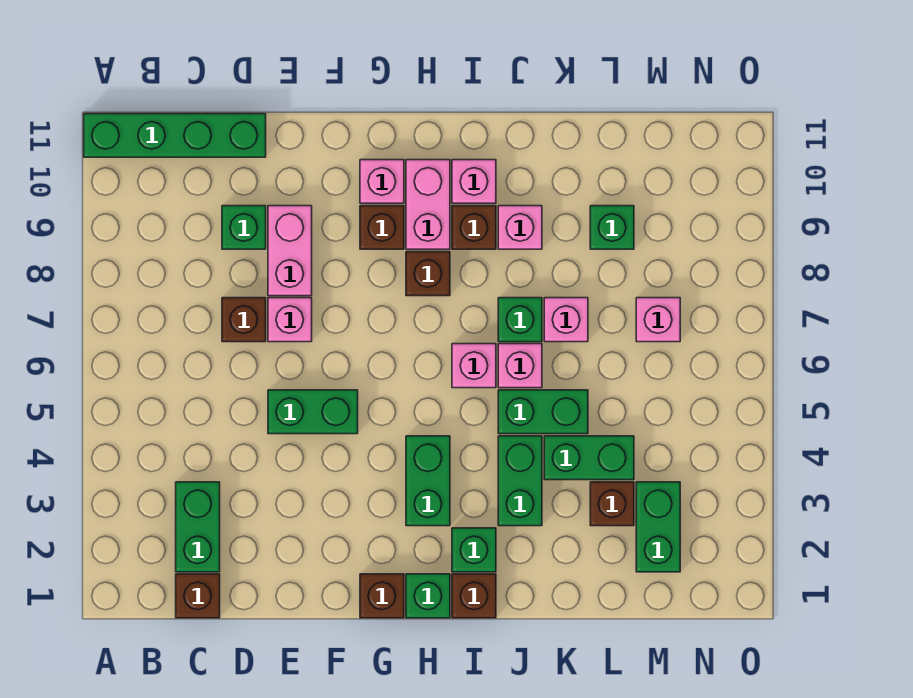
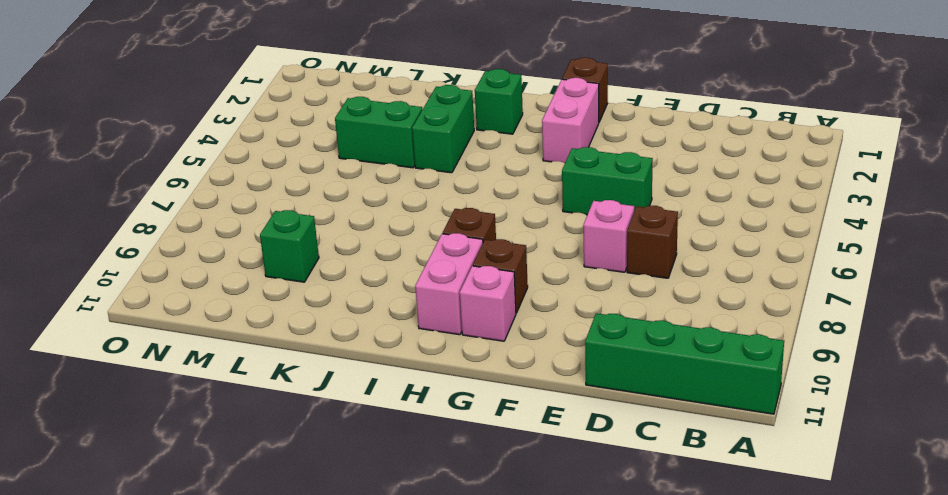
pink brick G2:G3 level 1 -> pink brick E8:E9 level 1
none -> brown brick C1 level 1
none -> green brick C2:C3 level 1
none -> green brick D9 level 1
none -> green brick H1 level 1

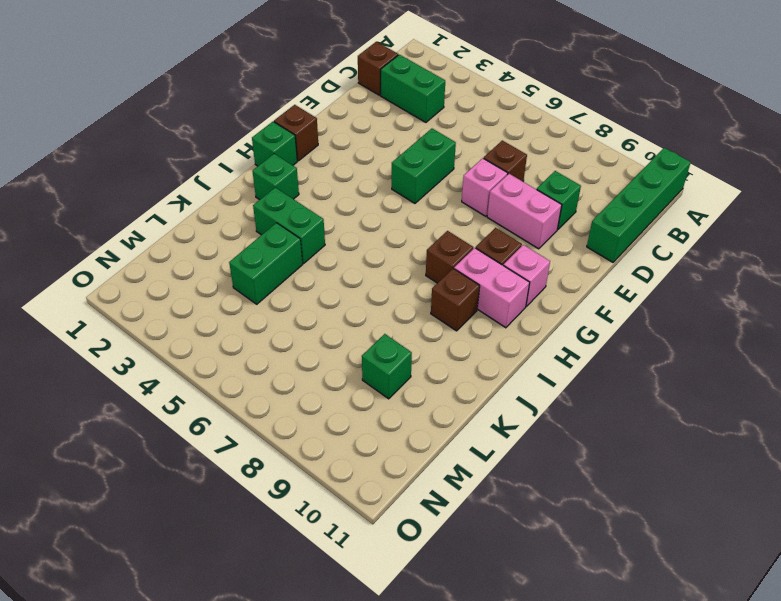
none -> green brick H3:H4 level 1
none -> brown brick I1 level 1
none -> pink brick I6 level 1
none -> pink brick I10 level 1

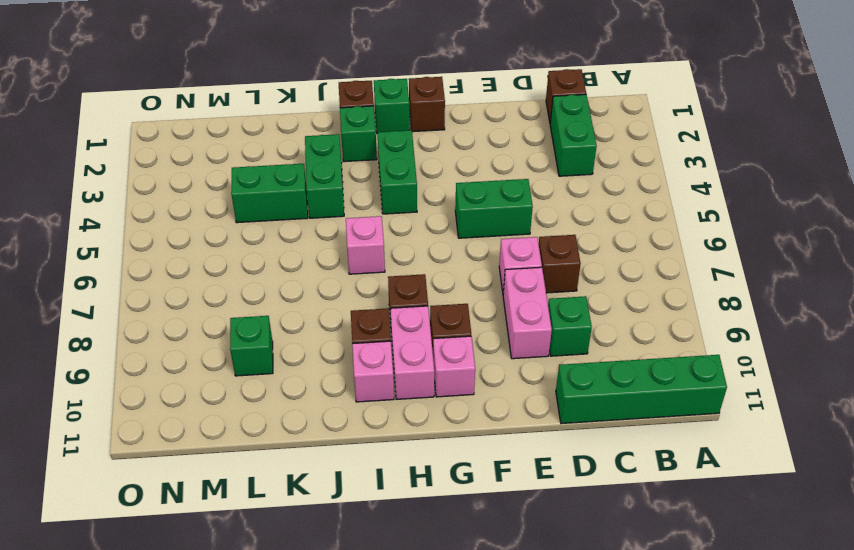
none -> green brick J5:K5 level 1
none -> pink brick J6 level 1
none -> green brick J7 level 1
none -> pink brick J9 level 1

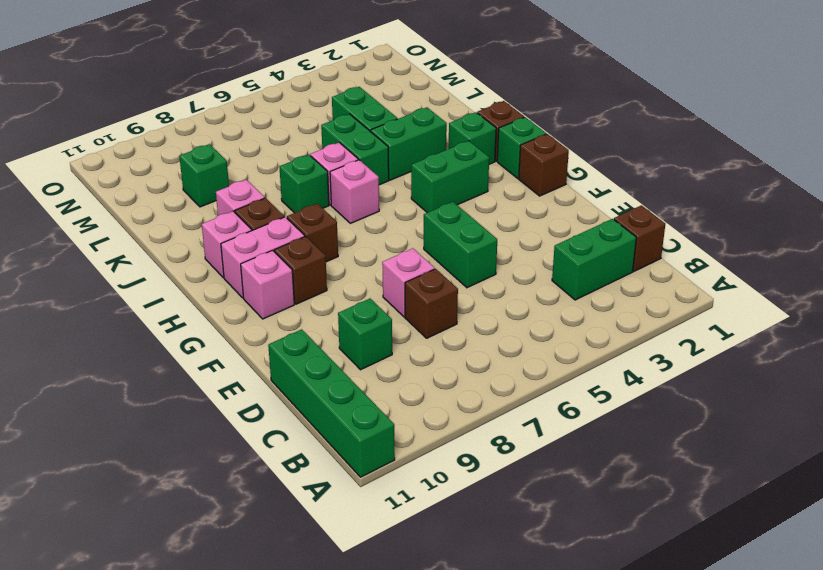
none -> pink brick E8:E9 level 1
none -> pink brick K7 level 1
none -> brown brick L3 level 1
none -> green brick M2:M3 level 1

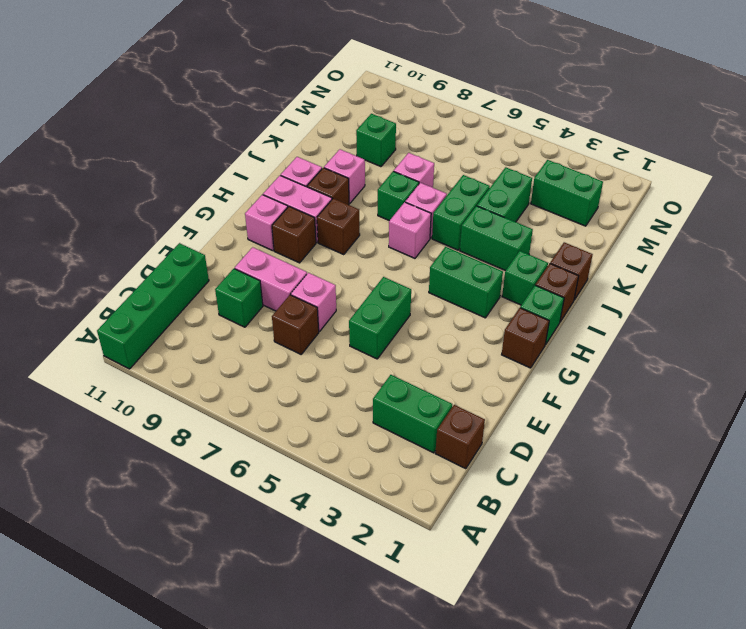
brown brick J1 level 1 -> brown brick L3 level 1
none -> pink brick M7 level 1

